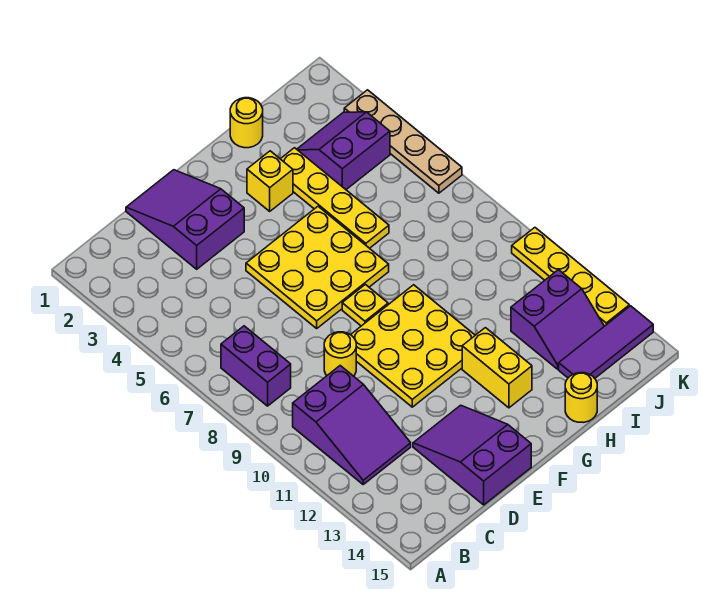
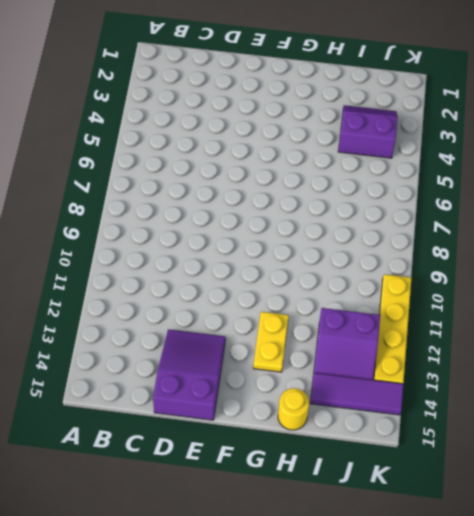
yellow plate G12:G13 level 1 -> yellow brick G12:G13 level 1
none -> purple brick B7:B8 level 1
none -> purple slope B10:C12 level 1 top 10
none -> purple slope D1:E3 level 1 top 3

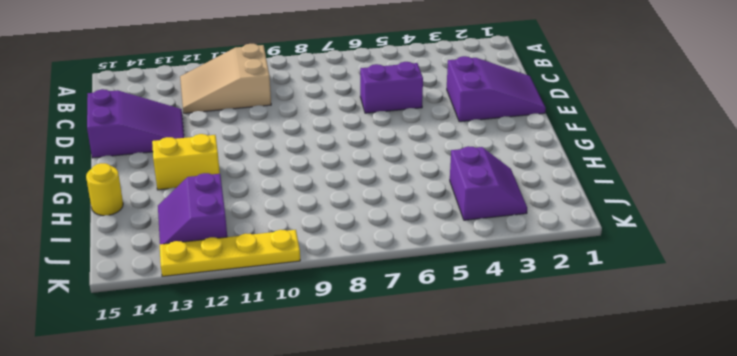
tan slope B10:C12 level 1 top 10 -> purple slope B10:C12 level 1 top 10
purple brick D5:D6 level 1 -> purple brick B7:B8 level 1
none -> yellow round brick D9 level 1
none -> yellow plate E5:G7 level 1
none -> yellow plate E9:G11 level 1

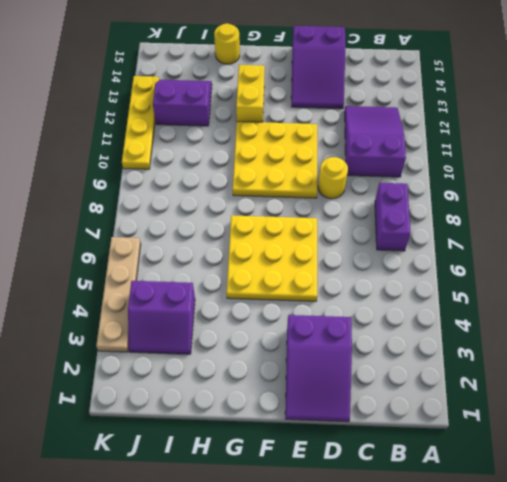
none -> yellow plate F8 level 1
none -> yellow brick G3 level 1
none -> yellow round brick H1 level 1

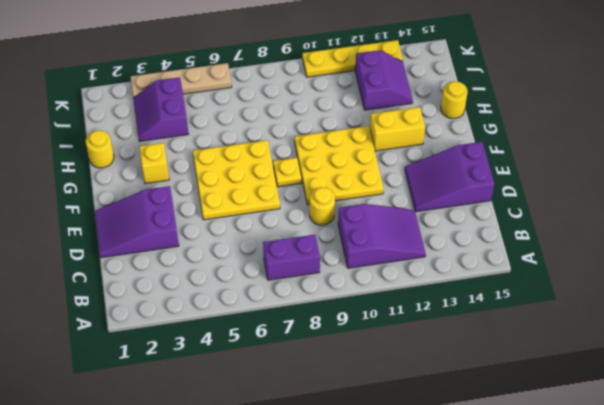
none -> yellow plate H3:H6 level 1
none -> purple tile I14:K14 level 1

